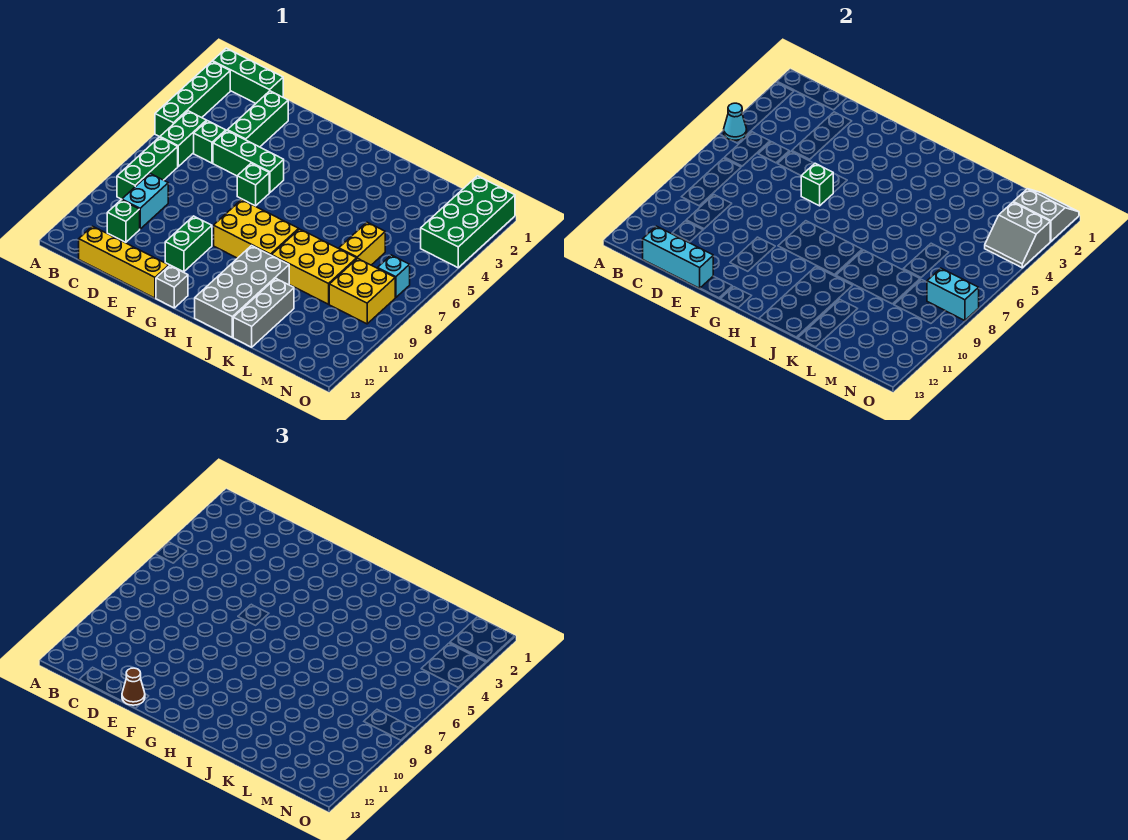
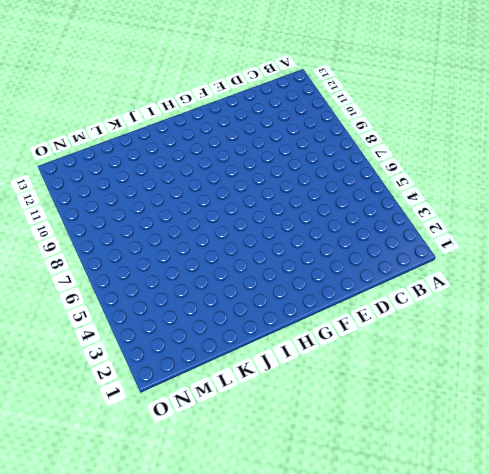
none -> green brick A1:C1 level 1
none -> green brick A2:A5 level 1
none -> green brick B5:B6 level 1

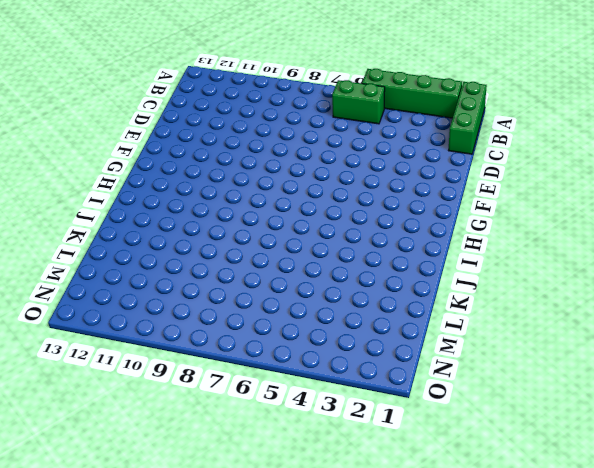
none -> green brick B7:B9 level 1
none -> green brick C5 level 1
none -> cyan brick C9:C10 level 1

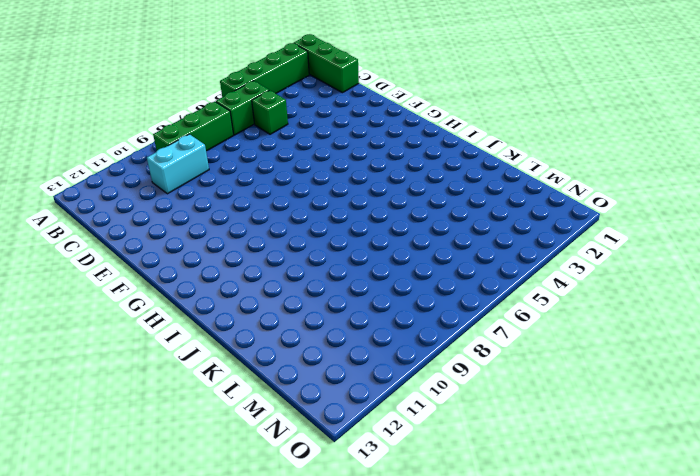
none -> green brick C11 level 1
none -> yellow brick C13:F13 level 1
none -> green brick D2:D4 level 1

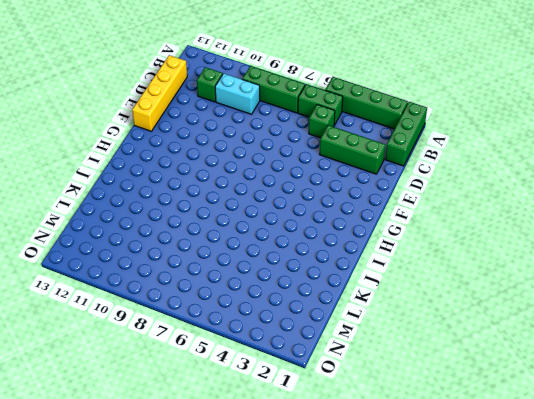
none -> green brick D5:F5 level 1
none -> green brick F6 level 1
none -> green brick F10:F11 level 1

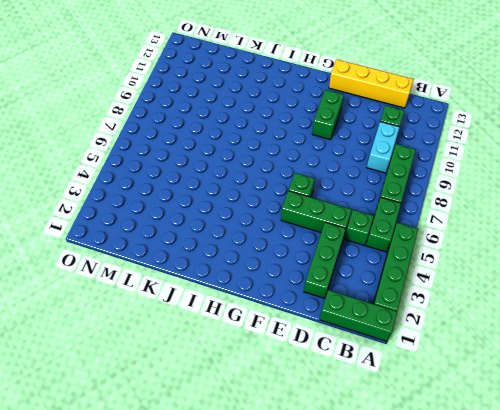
none -> yellow brick G8:I9 level 1
none -> grey brick G13 level 1
none -> grey brick I10:J13 level 1

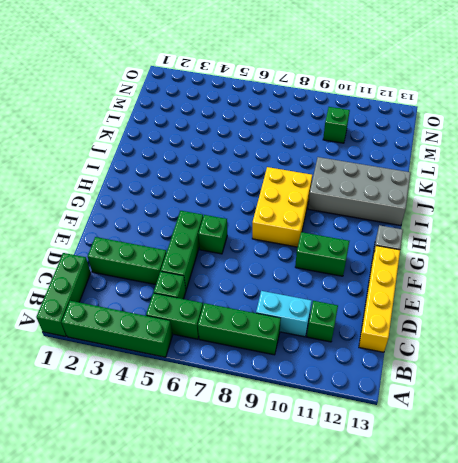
green brick M10 level 1 -> green brick F6 level 2
none -> yellow brick J8:L9 level 1
none -> grey brick K11:K13 level 1
none -> yellow brick L6:L7 level 1

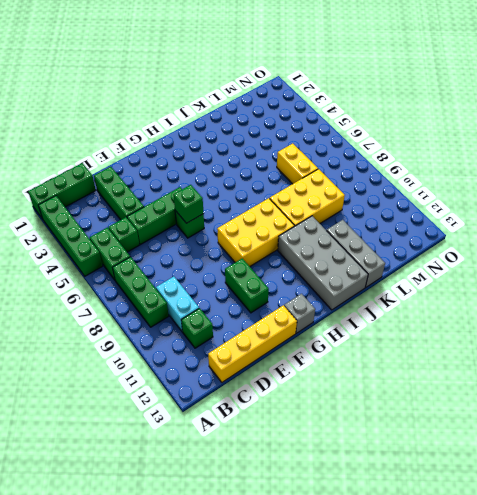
none -> yellow brick M8:N9 level 1
none -> green brick N1:O4 level 1
none -> cyan brick N7 level 1

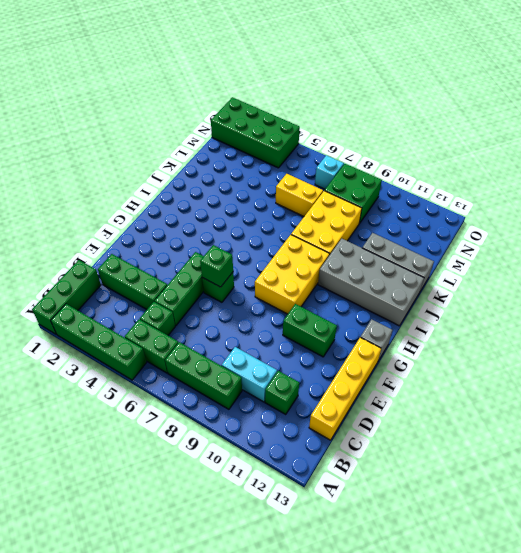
green brick M8:N9 level 1 -> yellow brick M8:N9 level 1
none -> cyan cone A5 level 2
none -> cyan brick C13:E13 level 2
none -> grey slope N1:O2 level 2 top 2

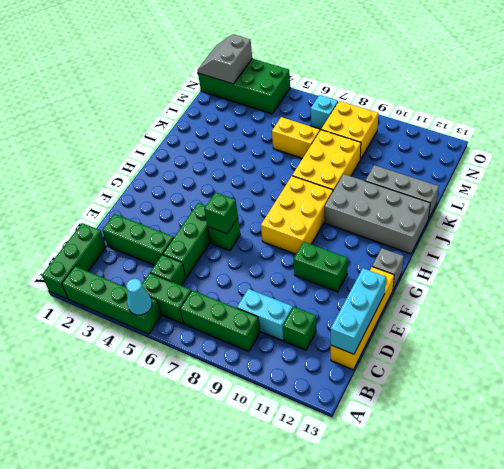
none -> grey slope N3:O4 level 2 top 3
none -> cyan brick N8:O8 level 2
none -> brown cone E13 level 3

